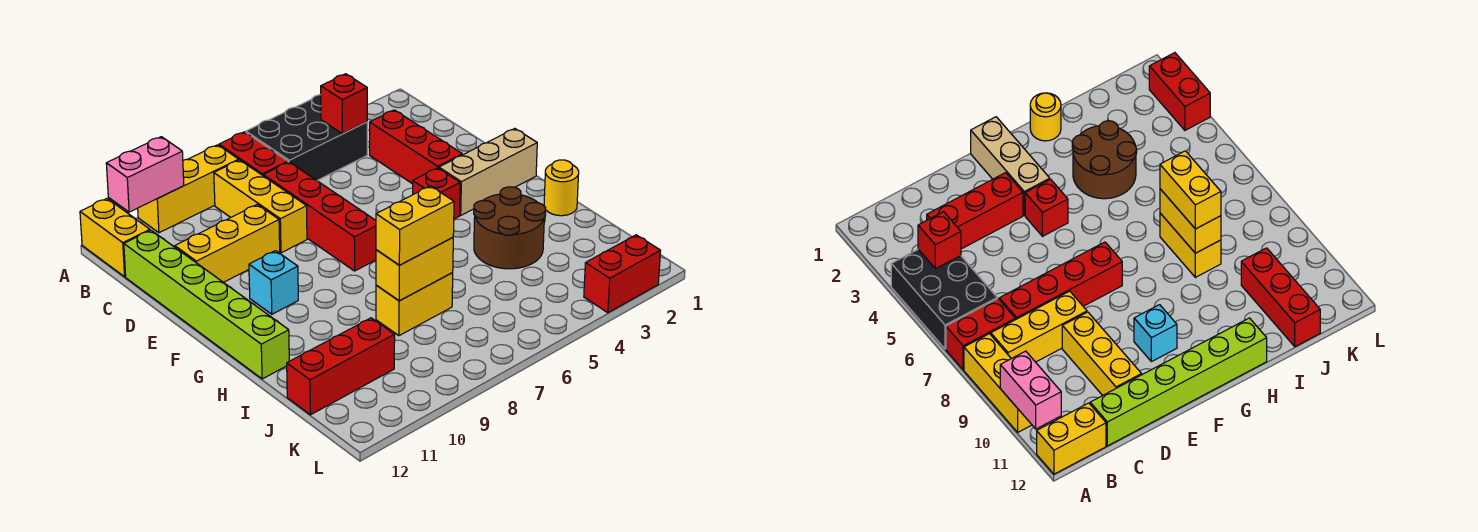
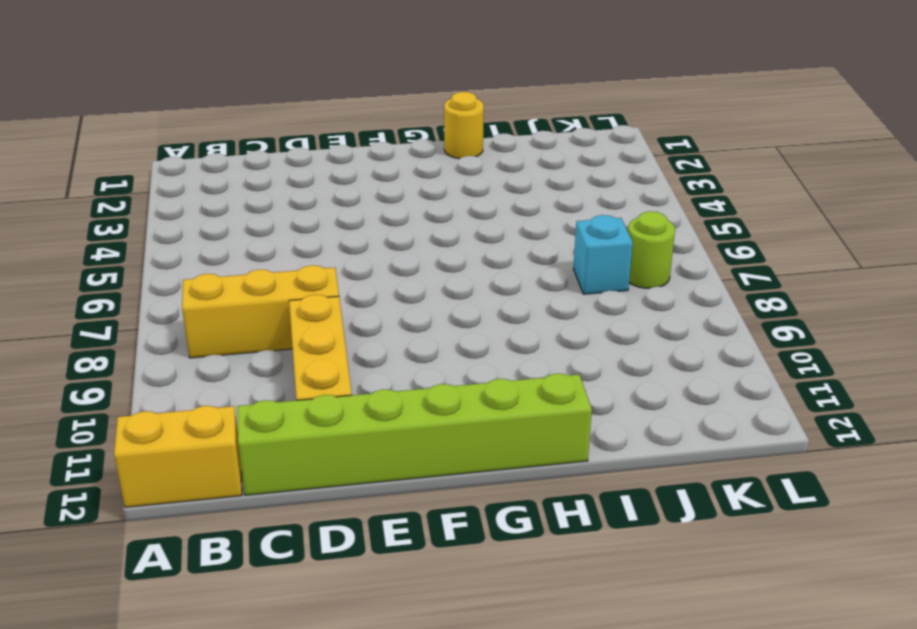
cyan brick J7 level 1 -> cyan brick F10 level 1
lime round brick K7 level 1 -> none
none -> black brick A4:B6 level 1
none -> red brick A7:B7 level 1
none -> yellow brick A8:A10 level 1

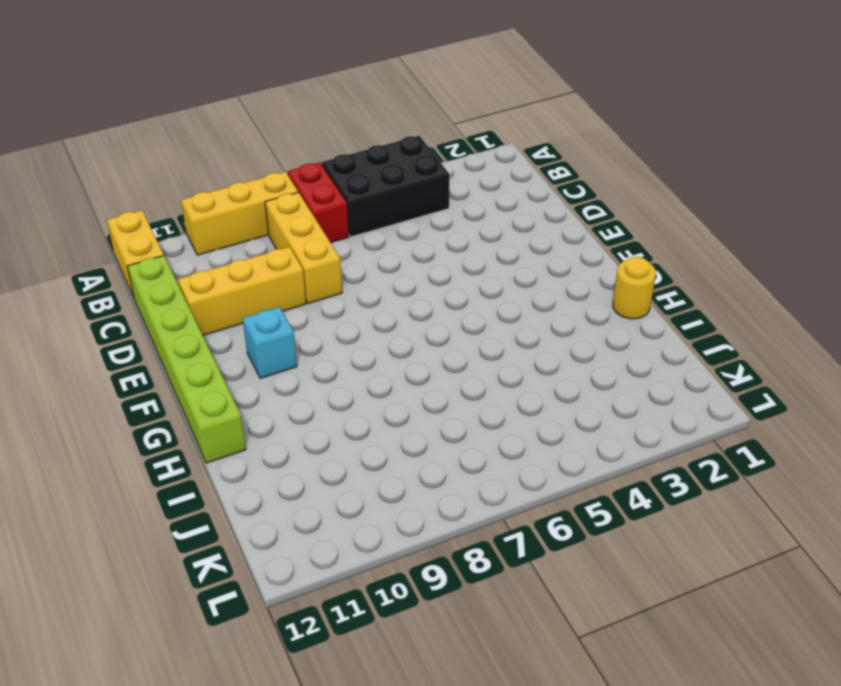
none -> red brick C3:E3 level 1
none -> red brick C7:F7 level 1
none -> tan brick F1:F3 level 1

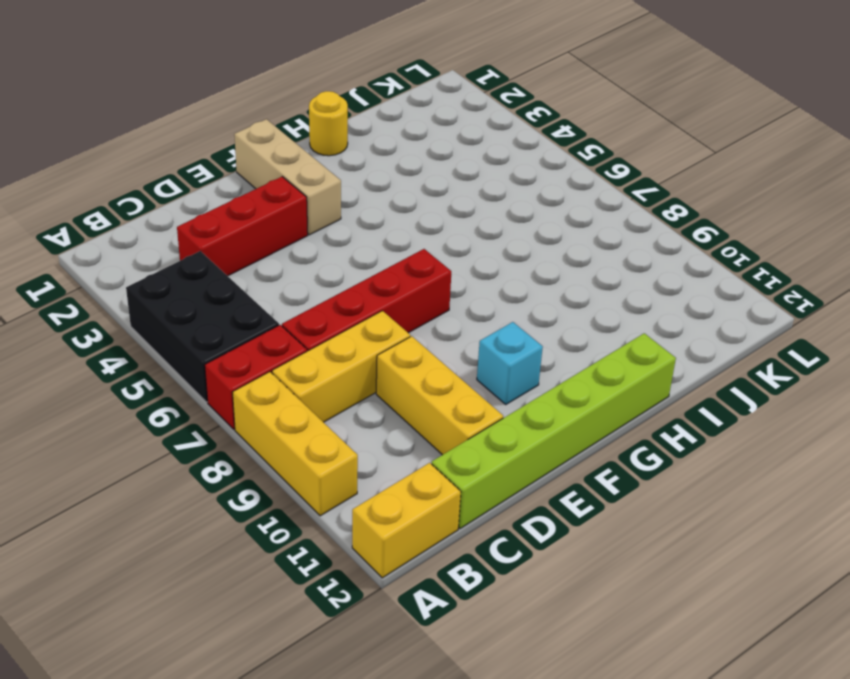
none -> red brick F4 level 1
none -> brown round brick H3:I4 level 1
none -> yellow brick I7:I8 level 1

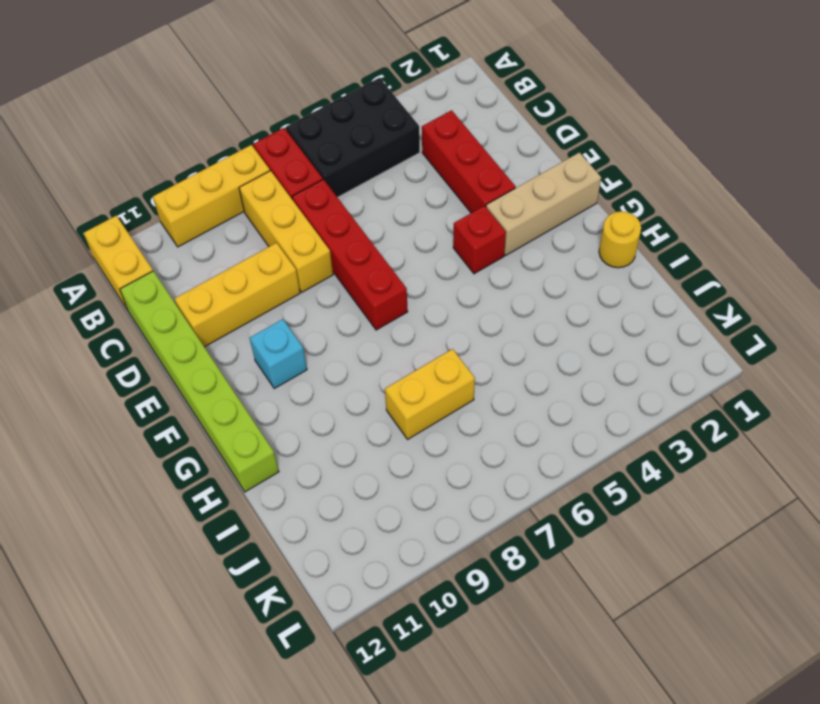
none -> brown round brick H3:I4 level 1
none -> red brick J10:J12 level 1
none -> red brick L2:L3 level 1

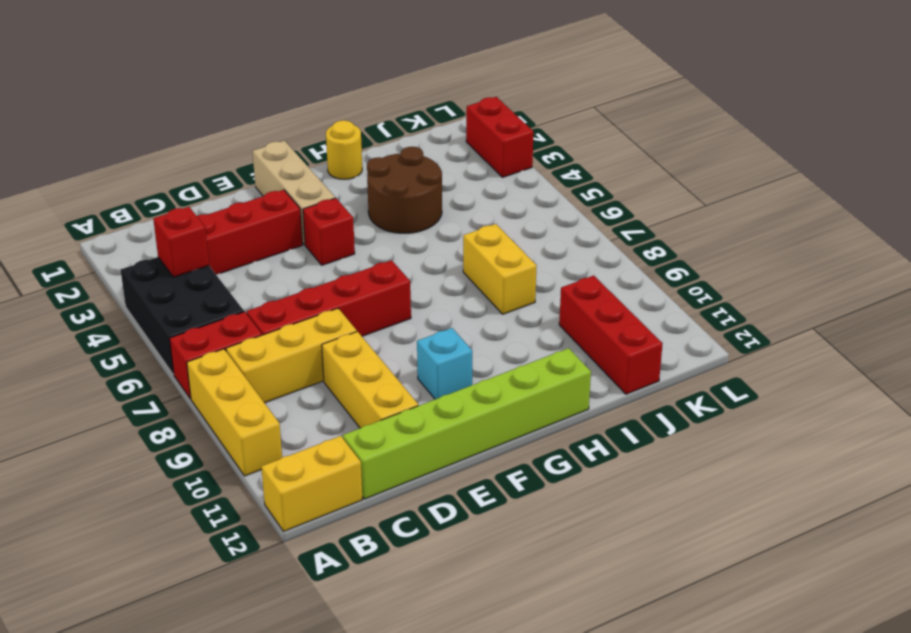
none -> pink brick A10:A11 level 2
none -> yellow brick I7:I8 level 2
none -> yellow brick I7:I8 level 3

